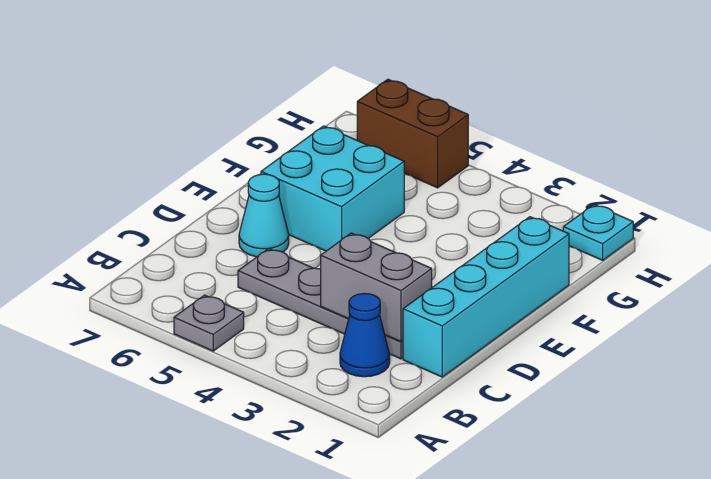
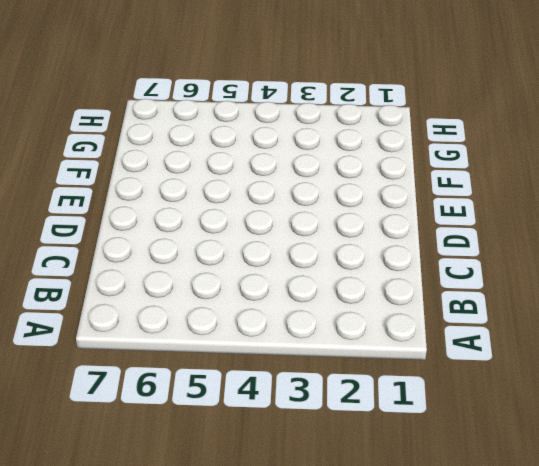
none -> grey plate A5 level 1
none -> blue cone B2 level 1

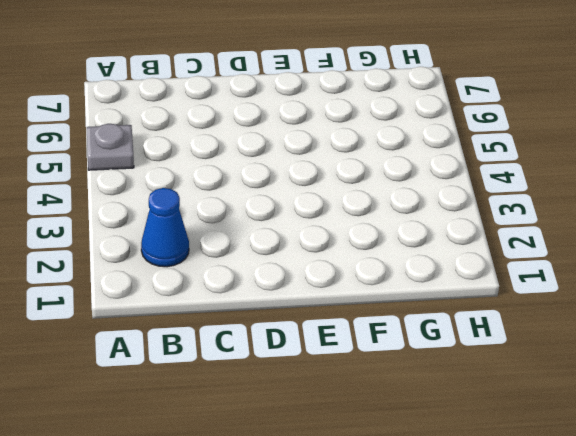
none -> cyan brick C1:F1 level 1
none -> grey plate C2:C5 level 1

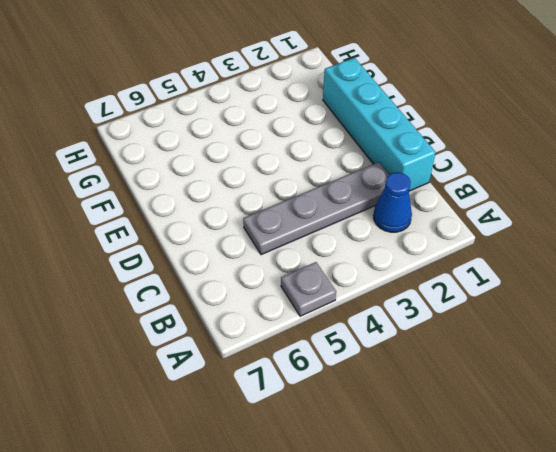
none -> cyan cone D6 level 1
none -> cyan brick E5:F6 level 1

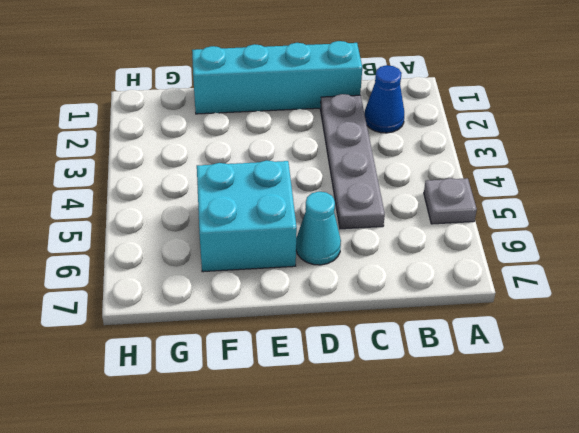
none -> cyan plate H1 level 1
none -> brown brick H5:H6 level 1

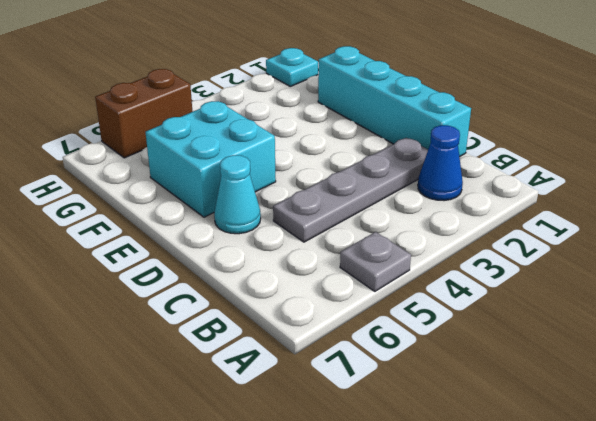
none -> grey brick C2:C3 level 2

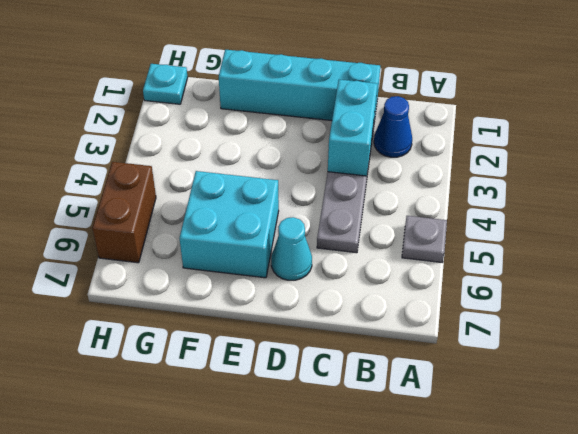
cyan brick C2:C3 level 2 -> grey brick C2:C3 level 2

